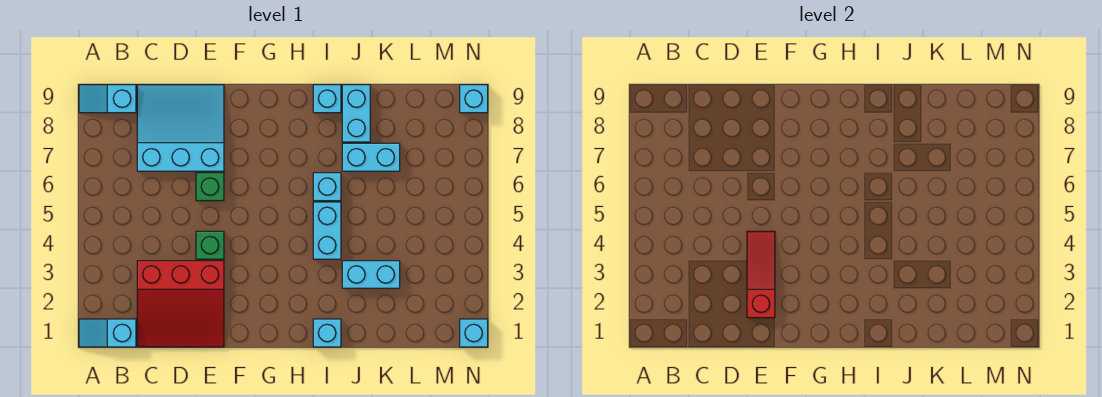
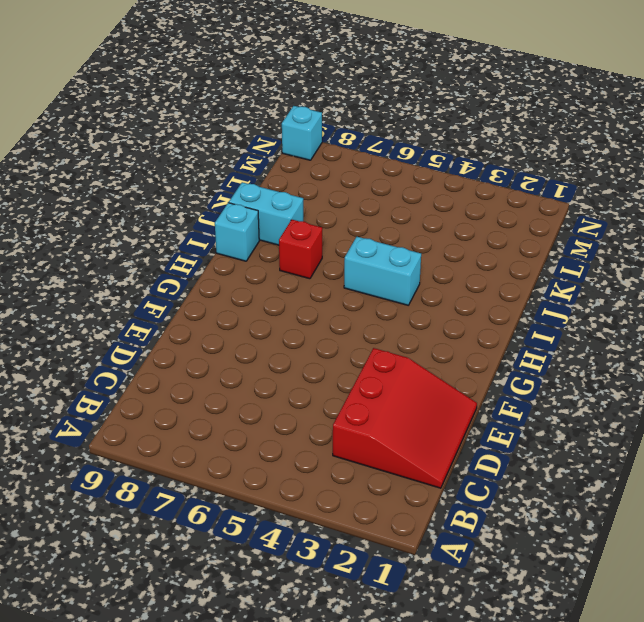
red brick I7 level 1 -> none
none -> cyan slope A1:B1 level 1 top B
none -> cyan slope A9:B9 level 1 top B
none -> cyan slope C7:E9 level 1 top 7

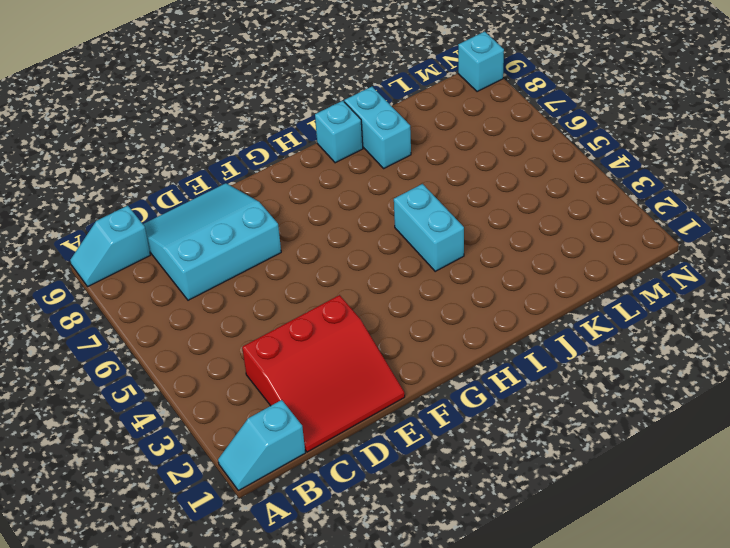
none -> green brick E4 level 1
none -> green brick E6 level 1
none -> cyan brick I1 level 1

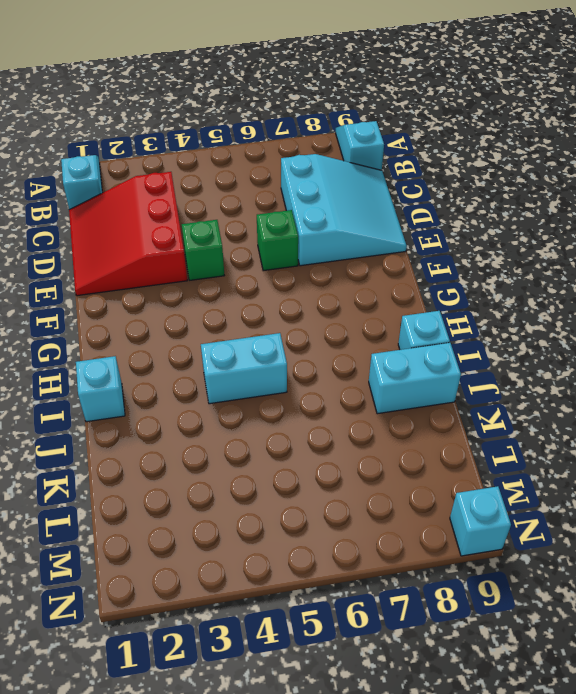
none -> cyan brick I6 level 1
none -> cyan brick J3:K3 level 1
none -> cyan brick J7:K7 level 1

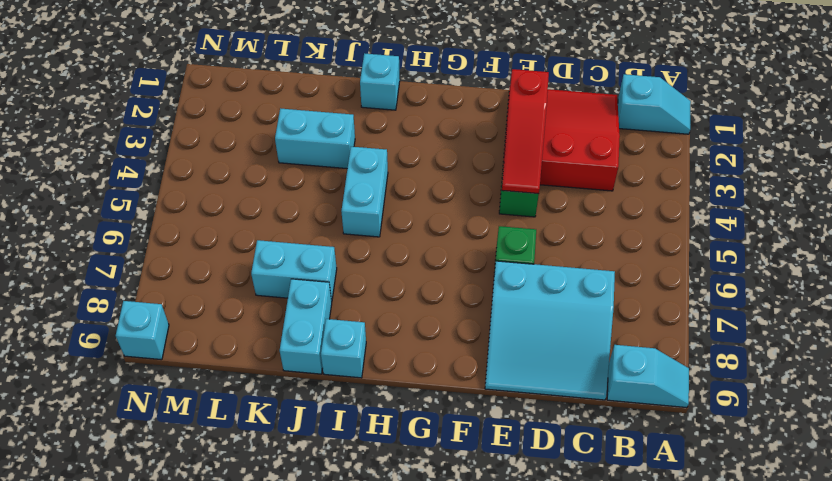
none -> cyan brick I6 level 1
none -> cyan brick N1 level 1

